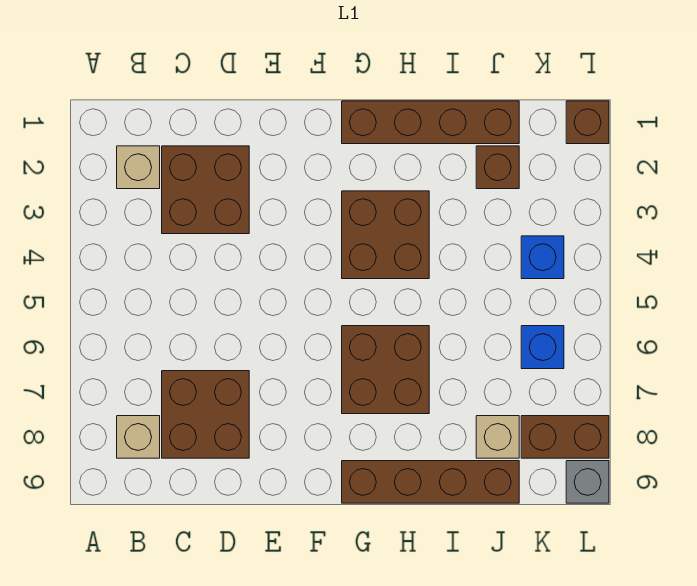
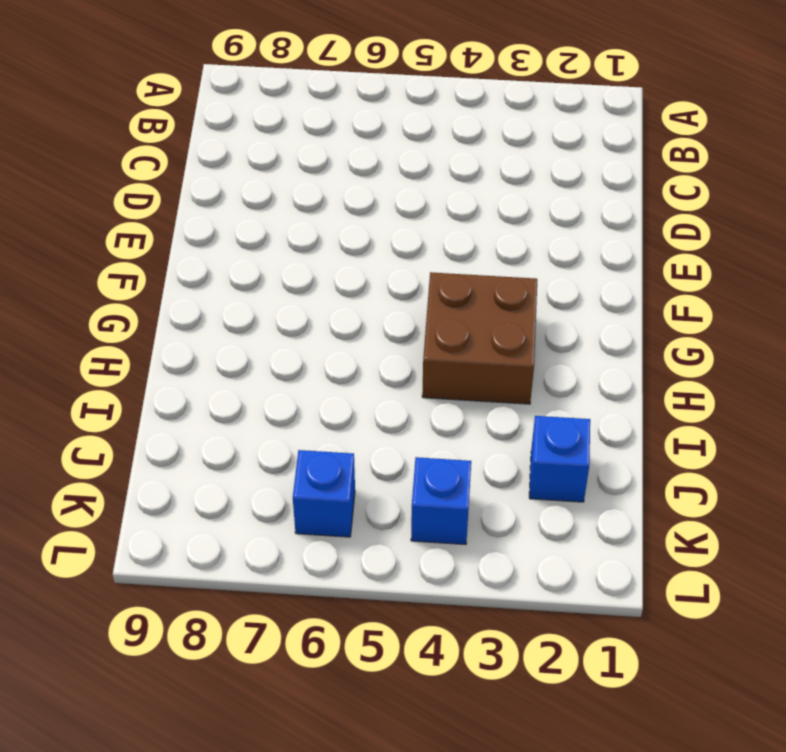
blue brick J2 level 1 -> brown brick J2 level 1
none -> tan brick B2 level 1
none -> tan brick B8 level 1
none -> brown brick C2:D3 level 1

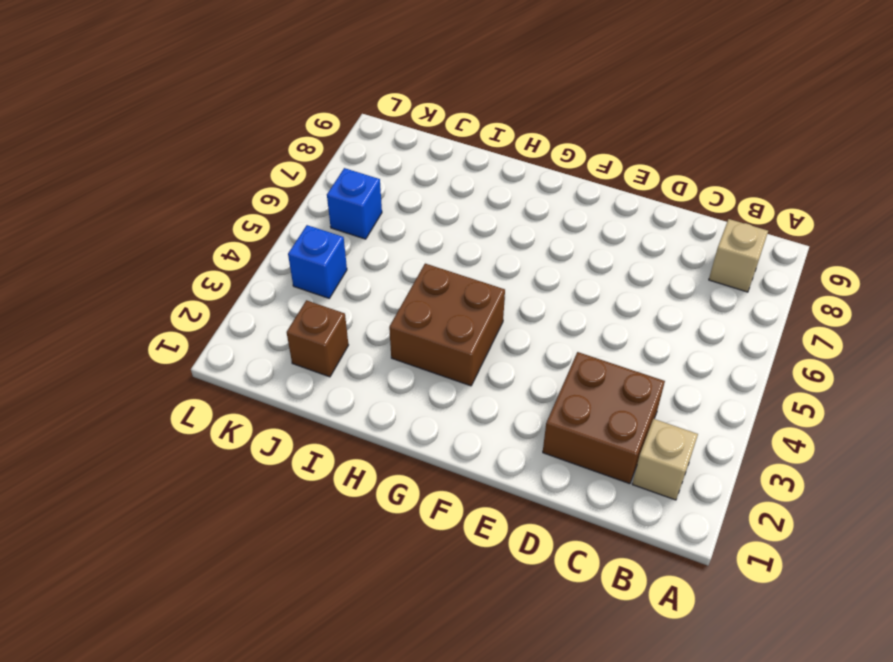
none -> brown brick C7:D8 level 1
none -> brown brick G1:J1 level 1
none -> brown brick G6:H7 level 1

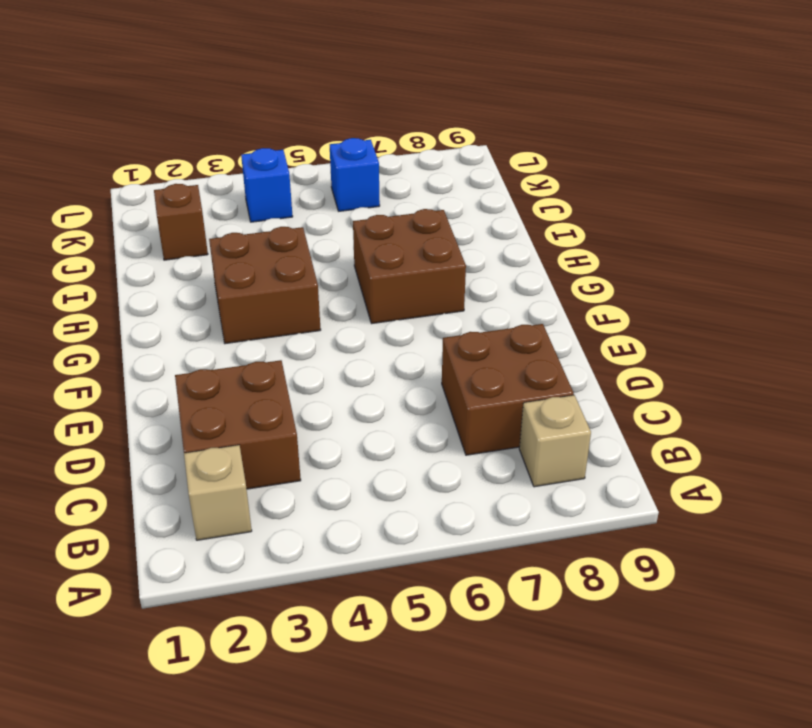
none -> brown brick G1:J1 level 1
none -> brown brick G9:J9 level 1
none -> tan brick J8 level 1

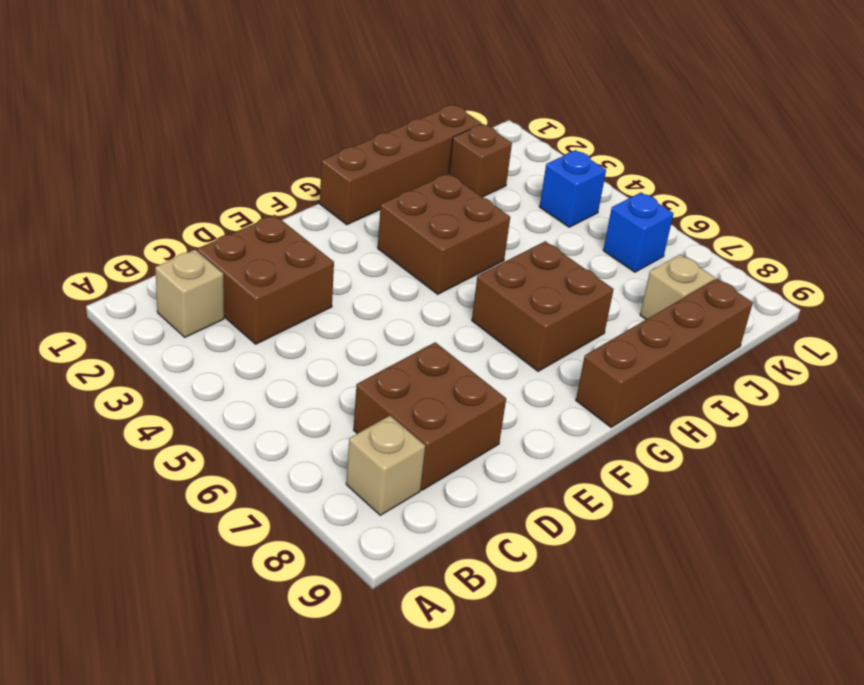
none -> brown brick K8:L8 level 1
none -> brown brick L1 level 1
none -> grey brick L9 level 1

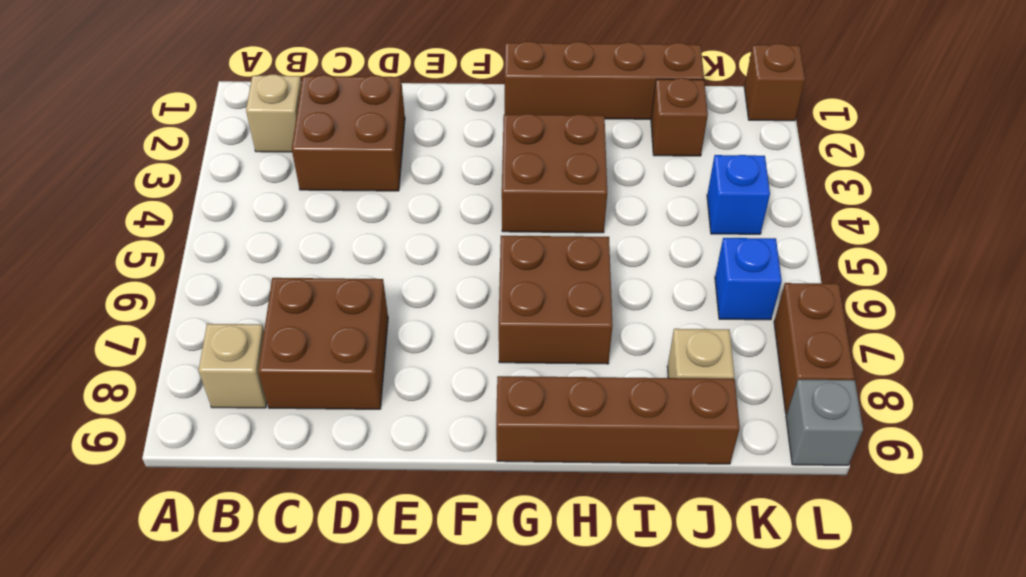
brown brick L7:L8 level 1 -> brown brick K8:L8 level 1

